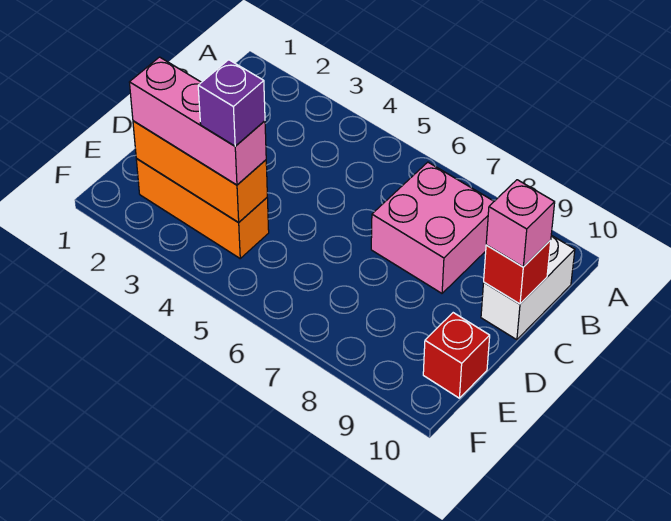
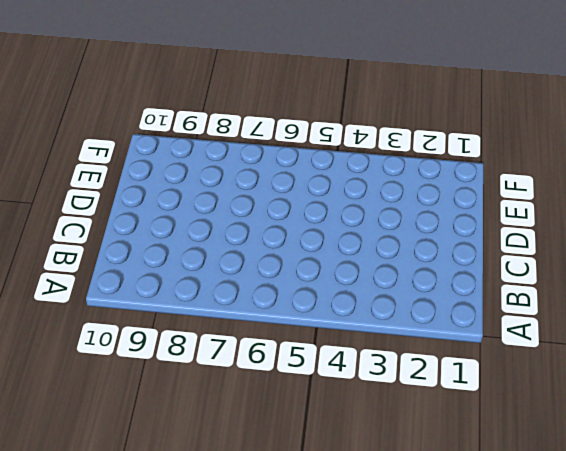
none -> pink brick B7:C8 level 1
none -> white brick B10:C10 level 1

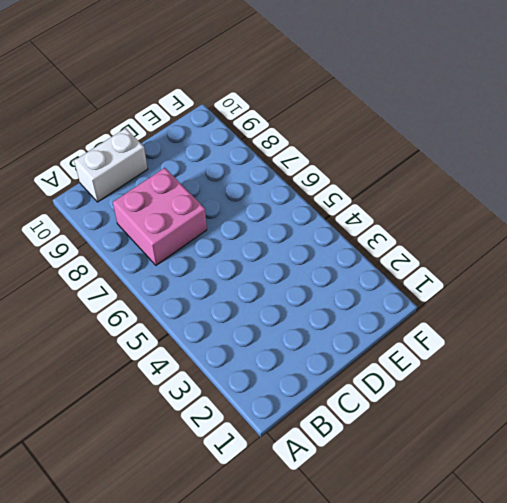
none -> orange brick E2:E4 level 1
none -> red brick E10 level 1

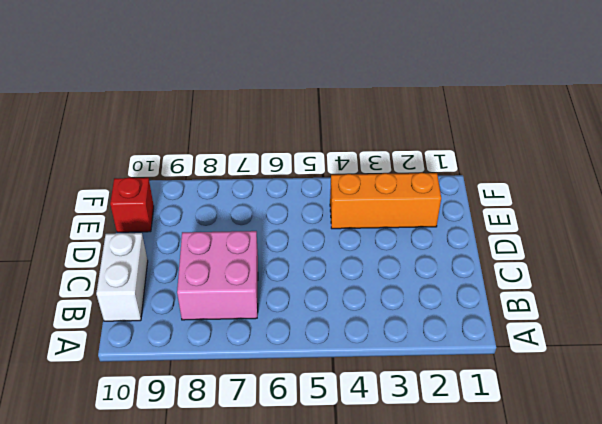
none -> red brick C10 level 2
none -> orange brick E2:E4 level 2

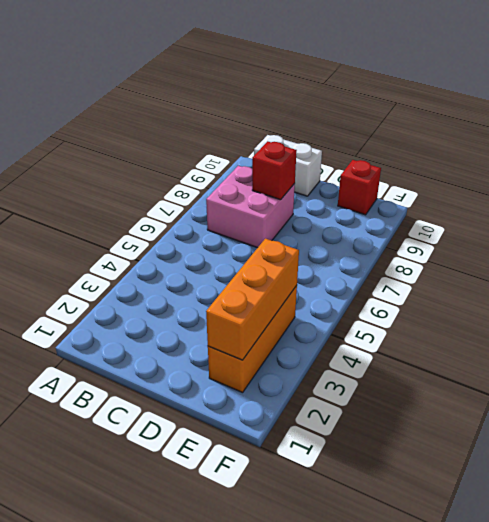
red brick C8 level 2 -> red brick C10 level 2
none -> pink brick C10 level 3
none -> pink brick E2:E4 level 3

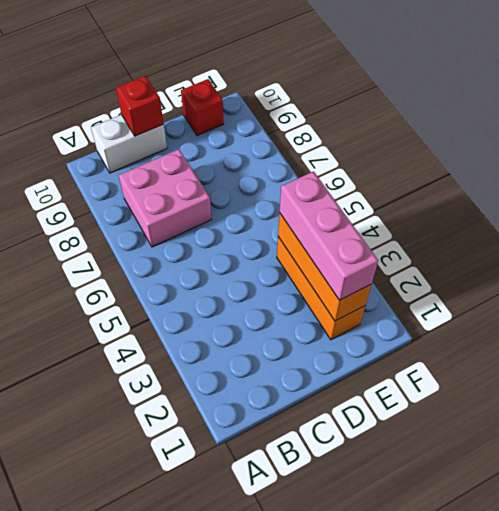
none -> pink brick C10 level 3
none -> purple brick E4 level 4

